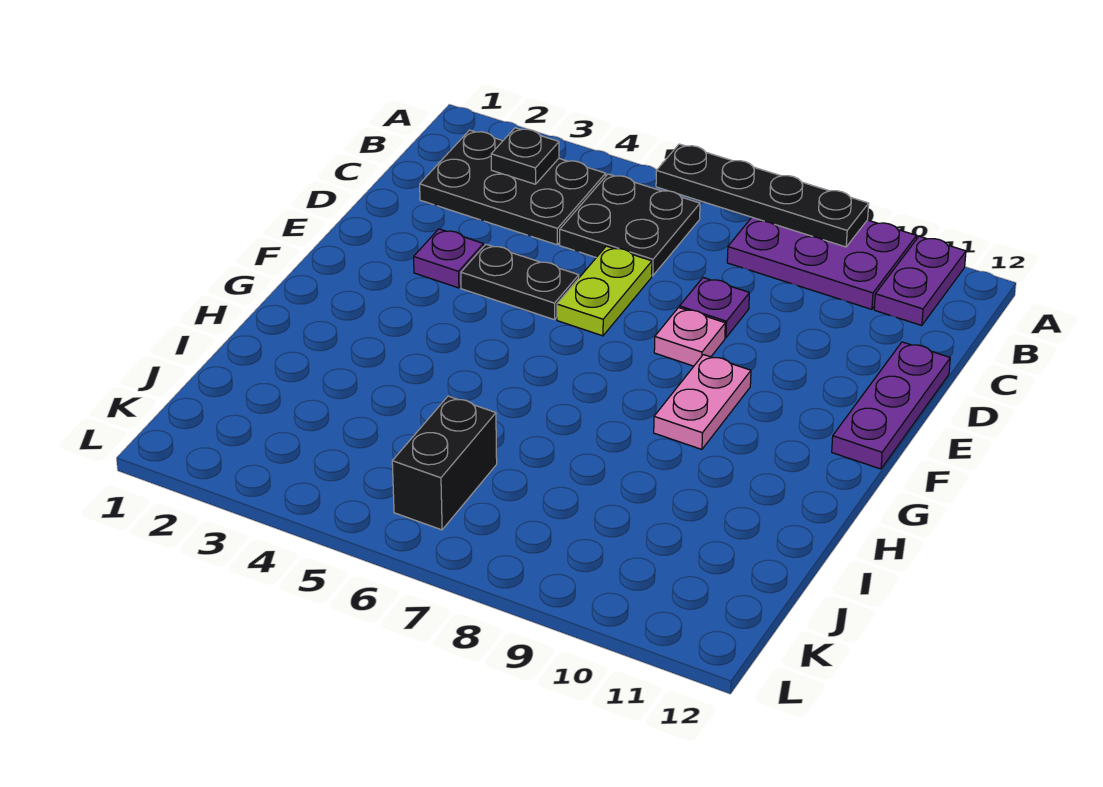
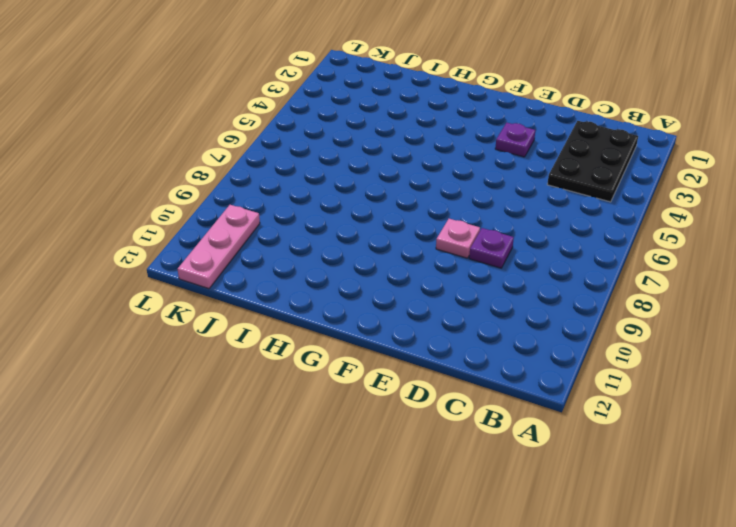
pink plate K10:K12 level 1 -> none
none -> purple plate A8:B10 level 1
none -> purple plate A11:B11 level 1
none -> black plate B5:C6 level 1

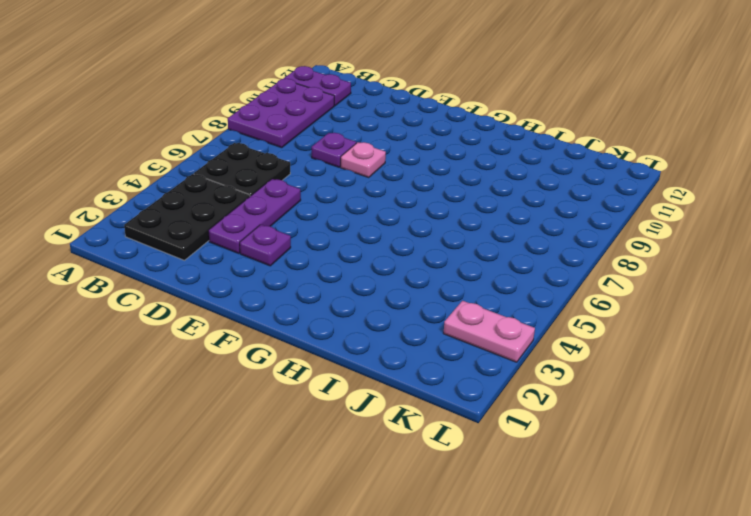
purple plate D3:D5 level 1 -> purple plate D12:F12 level 1
pink plate K3:L3 level 1 -> pink plate F9:G9 level 1
none -> lime plate D6:E6 level 1
none -> black plate E4:E5 level 1
none -> black brick J6:K6 level 1

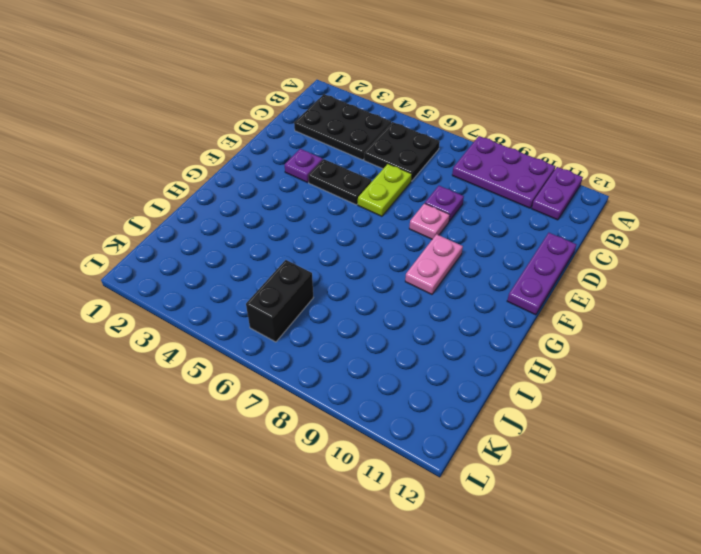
none -> black plate A6:A9 level 2
none -> black plate B3 level 2

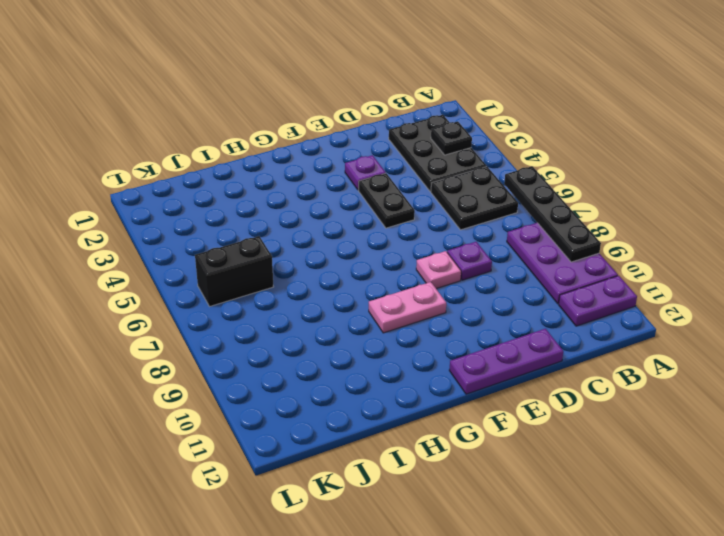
none -> lime plate D6:E6 level 1

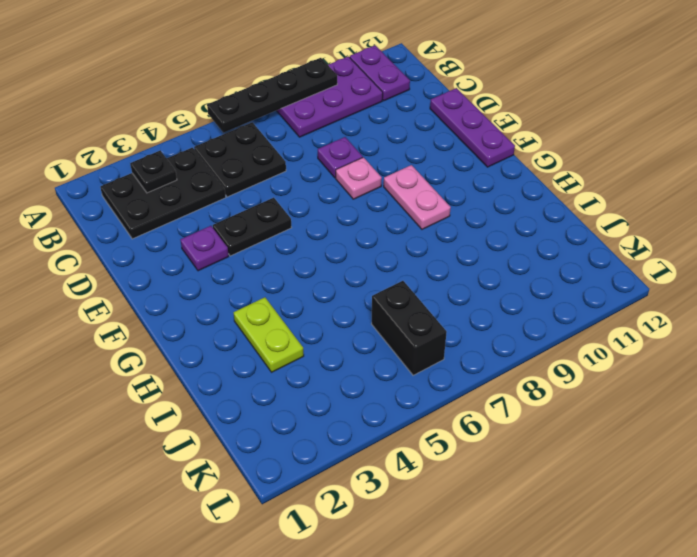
lime plate H3:I3 level 1 -> lime plate D6:E6 level 1

